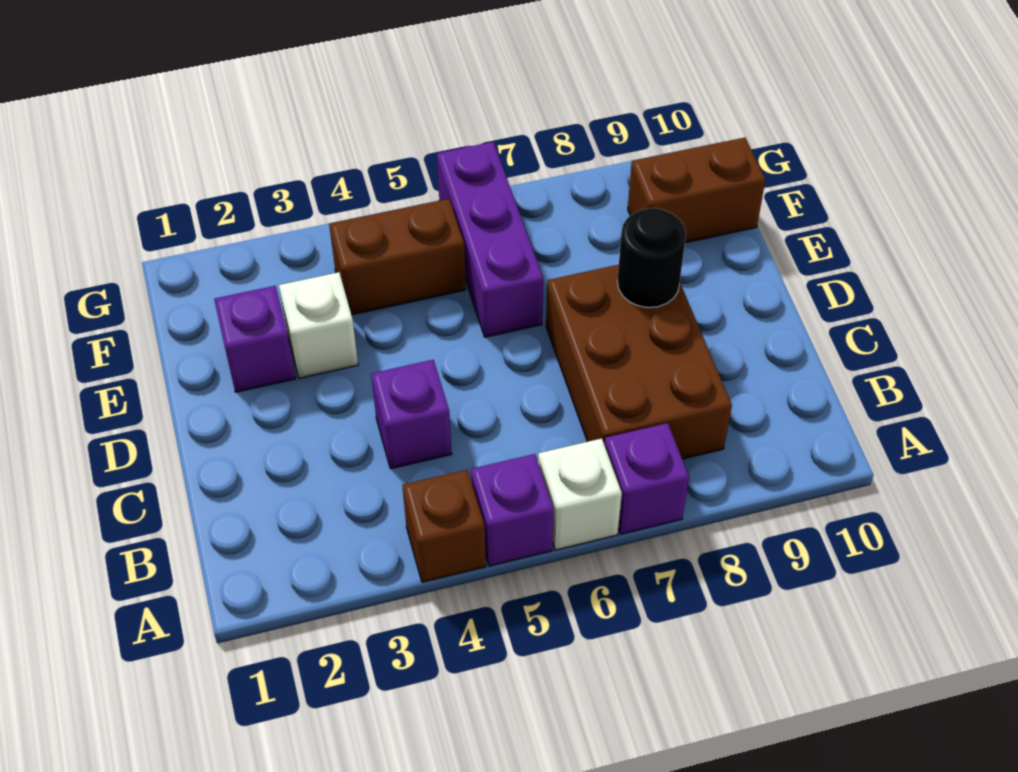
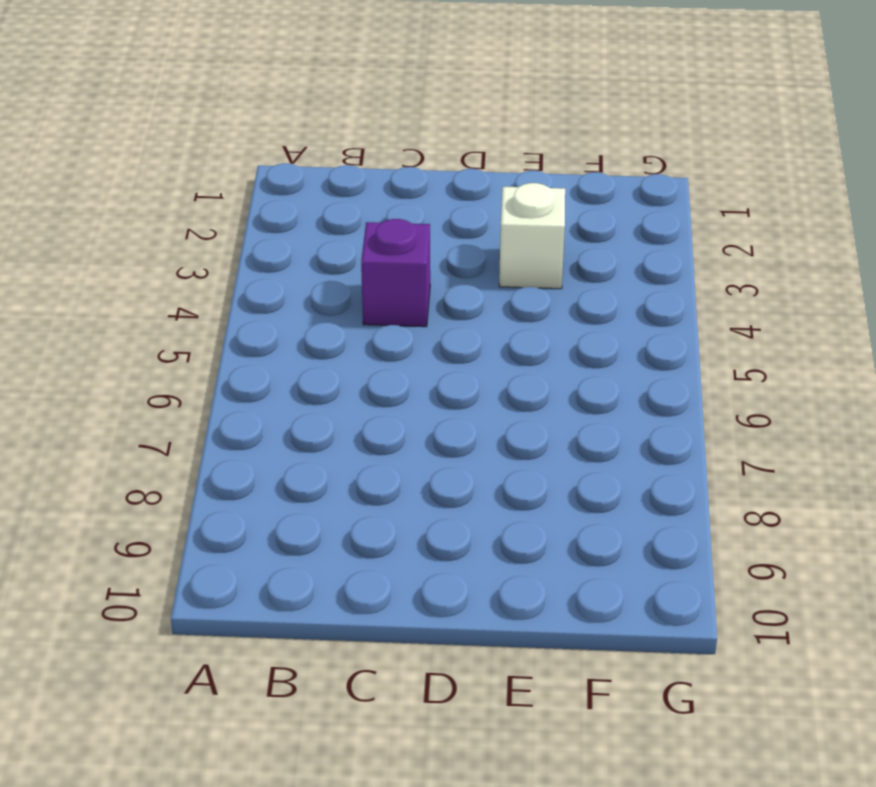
none -> brown brick A4 level 1
none -> purple brick A5 level 1
none -> white brick A6 level 1

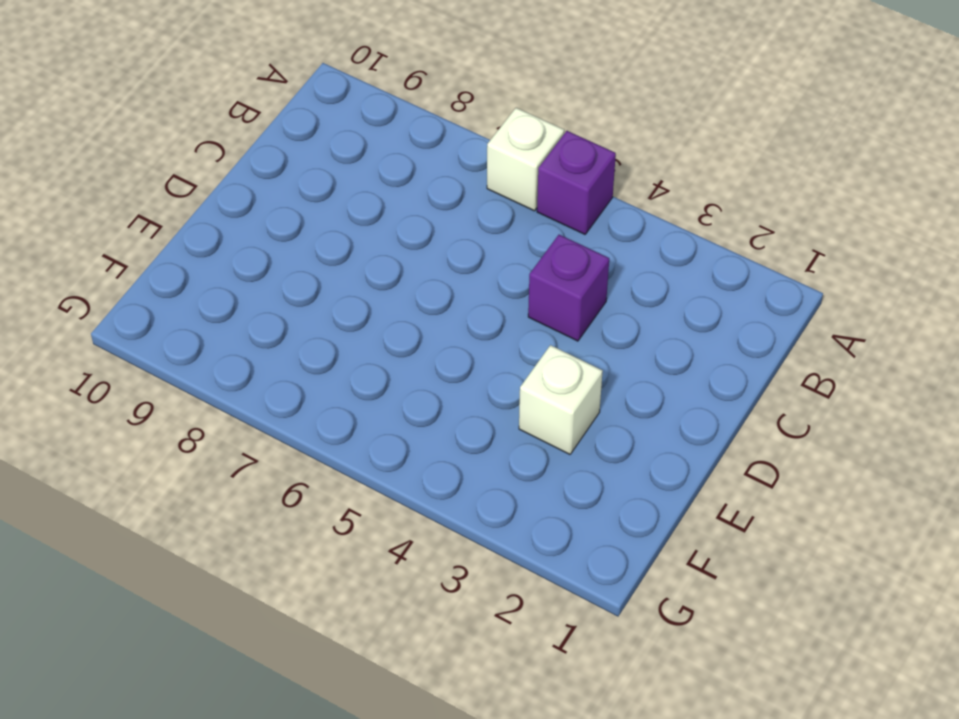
none -> brown brick A4 level 1
none -> purple brick A7 level 1
none -> brown brick B7:D8 level 1

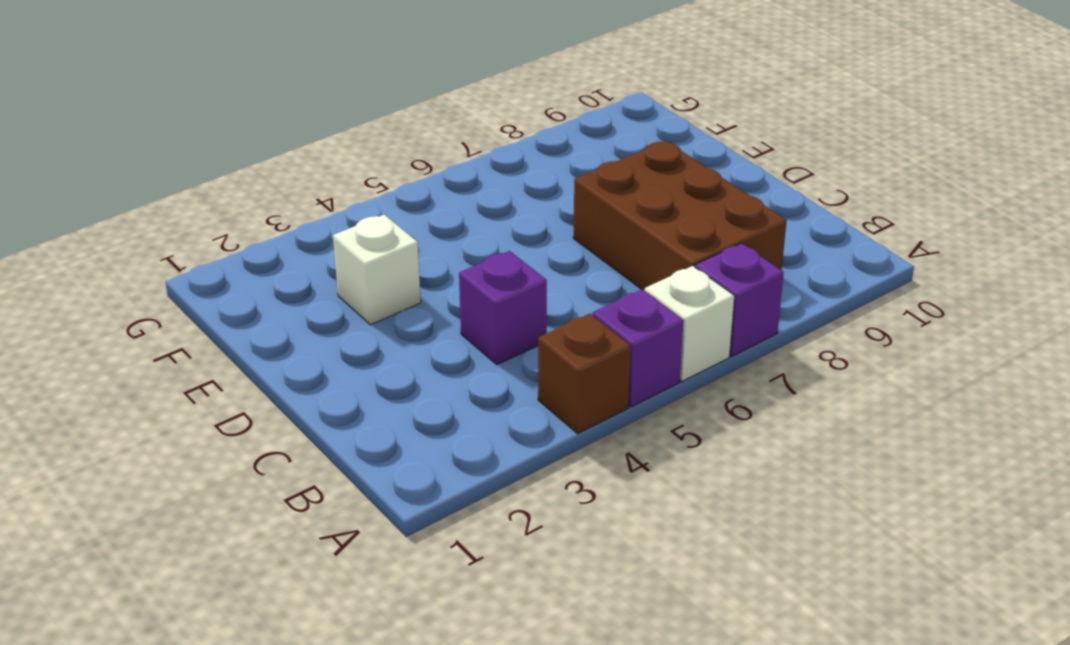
none -> purple brick E2 level 1
none -> purple brick E6:G6 level 1
none -> brown brick F4:F5 level 1

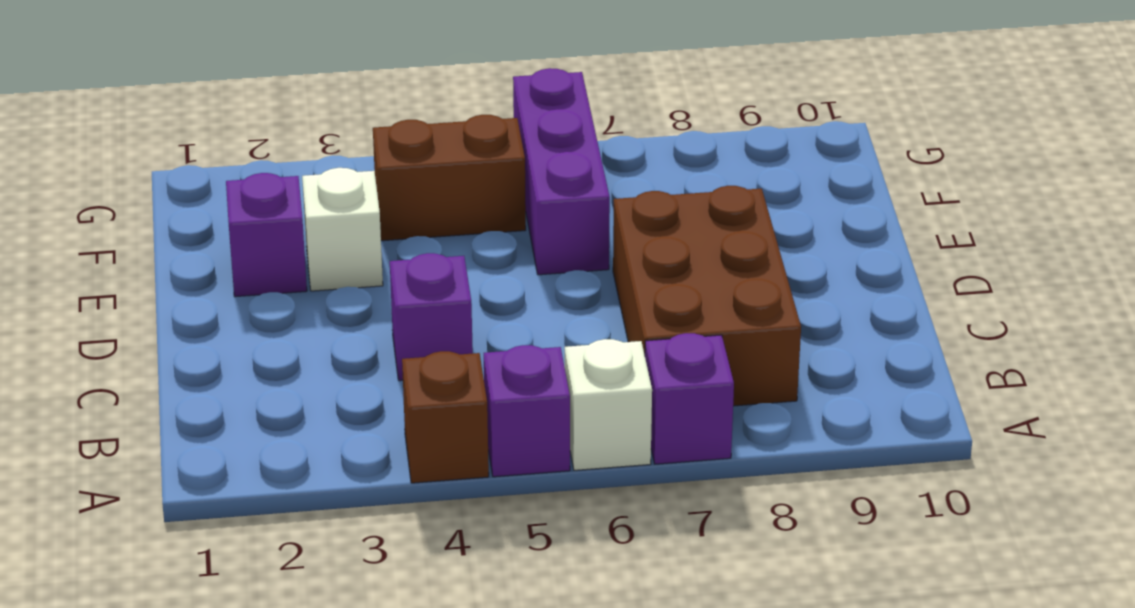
none -> brown brick F9:F10 level 1
none -> black round brick D8 level 2

